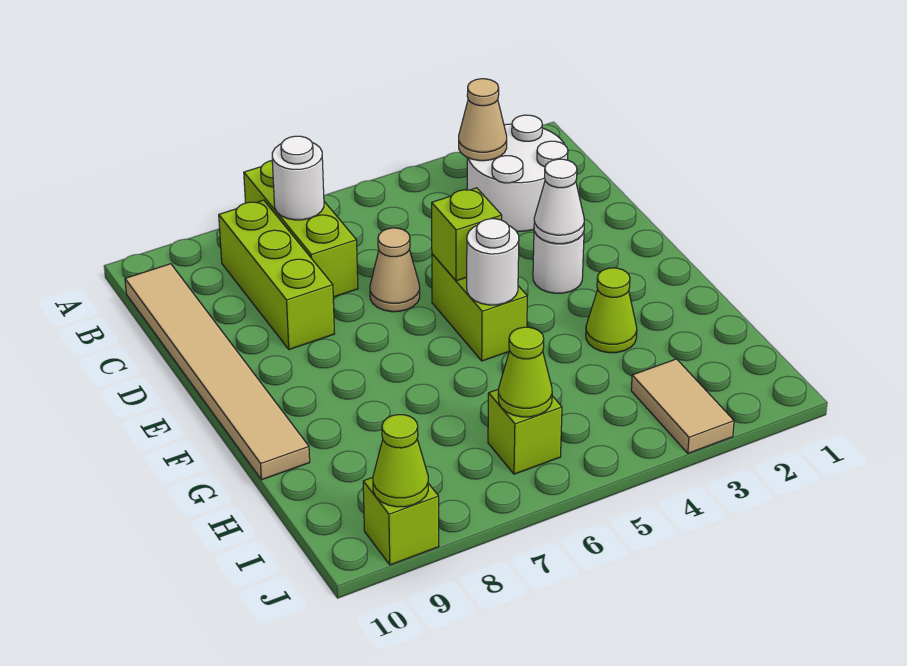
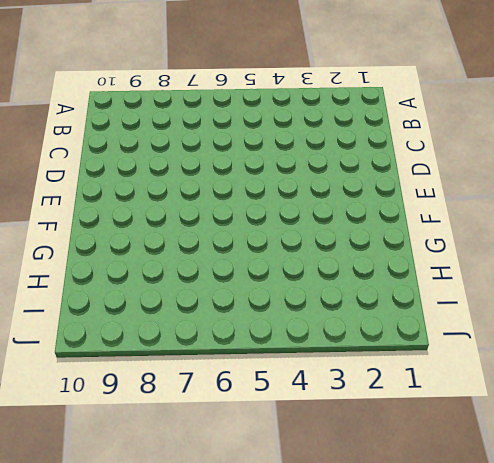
none -> lime brick A7:C7 level 1
none -> white round brick B2:C3 level 1
none -> lime brick B8:D8 level 1

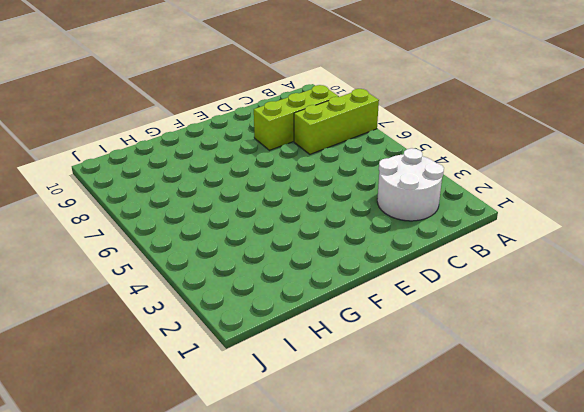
none -> tan tile B10:G10 level 1
none -> tan cone D6 level 1
none -> white round brick E3 level 1

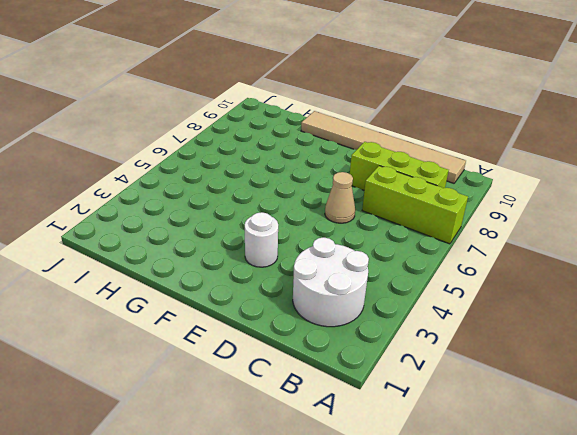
none -> lime brick E5:F5 level 1
none -> lime cone G3 level 1
none -> tan tile I3:J3 level 1

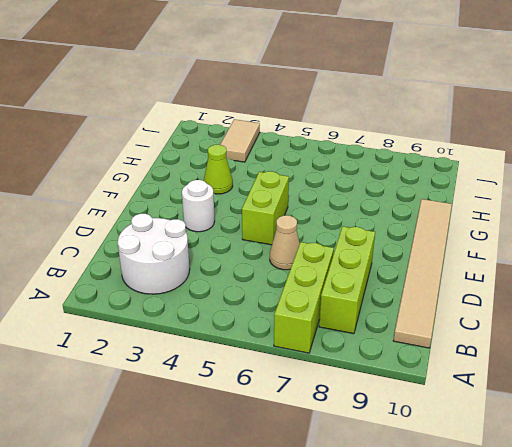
none -> lime brick I6 level 1
none -> lime brick J9 level 1
none -> tan cone B3 level 2

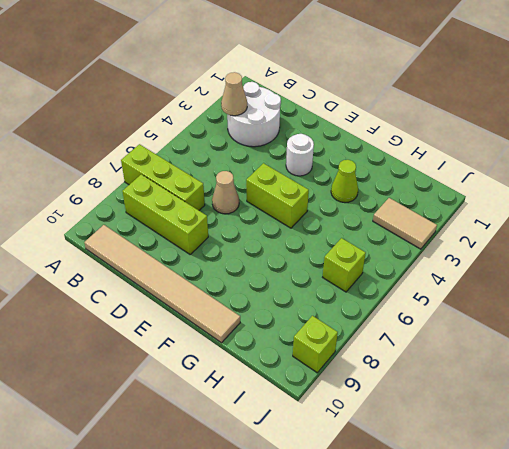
none -> white round brick B7 level 2
none -> white cone E3 level 2
none -> lime brick E5 level 2

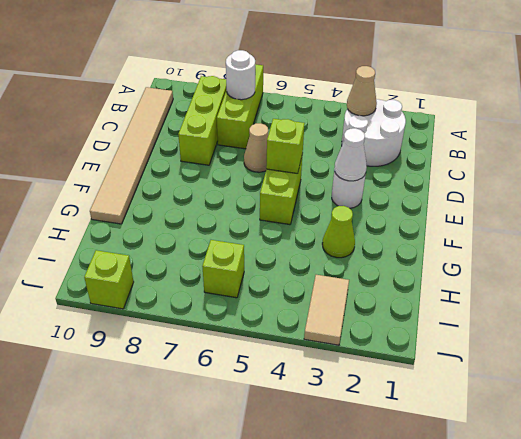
none -> white round brick F5 level 2
none -> lime cone I6 level 2
none -> lime cone J9 level 2

